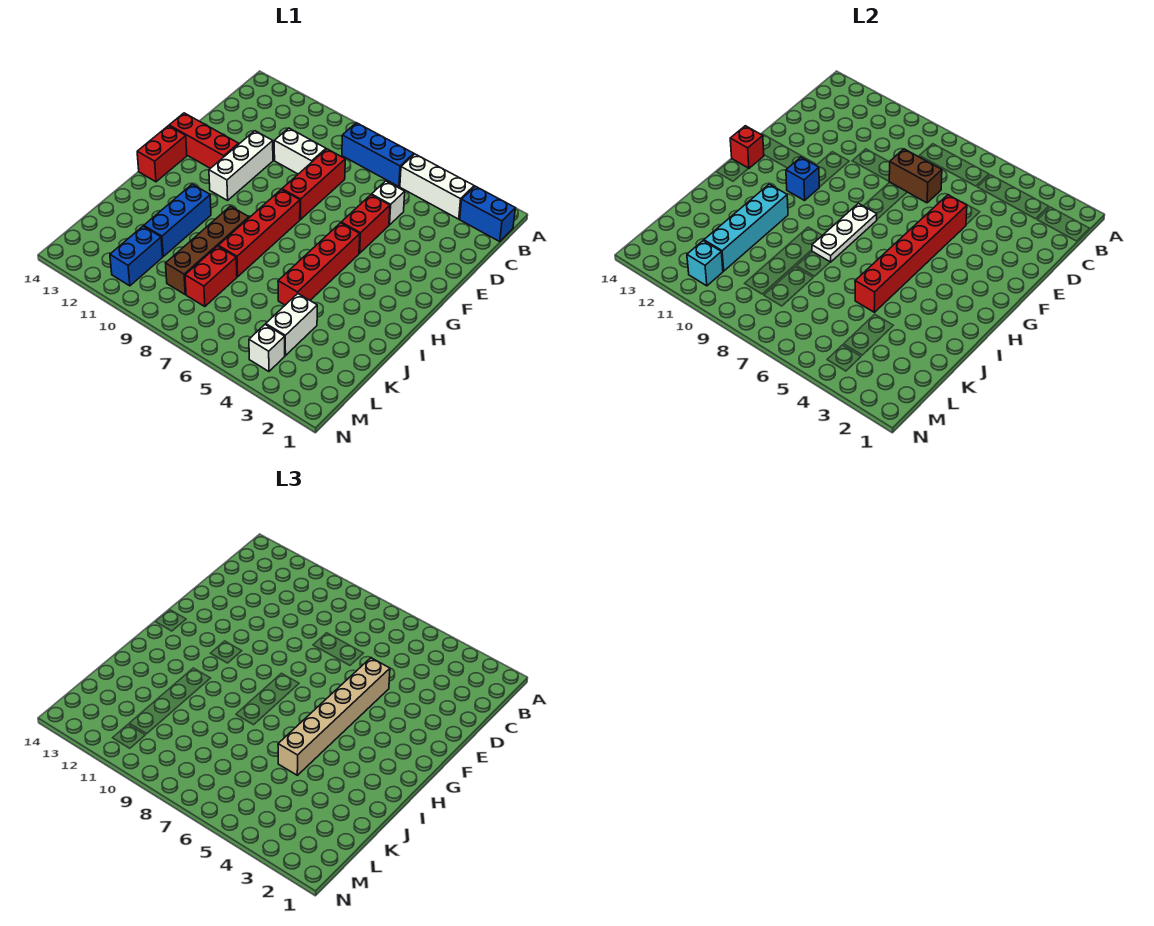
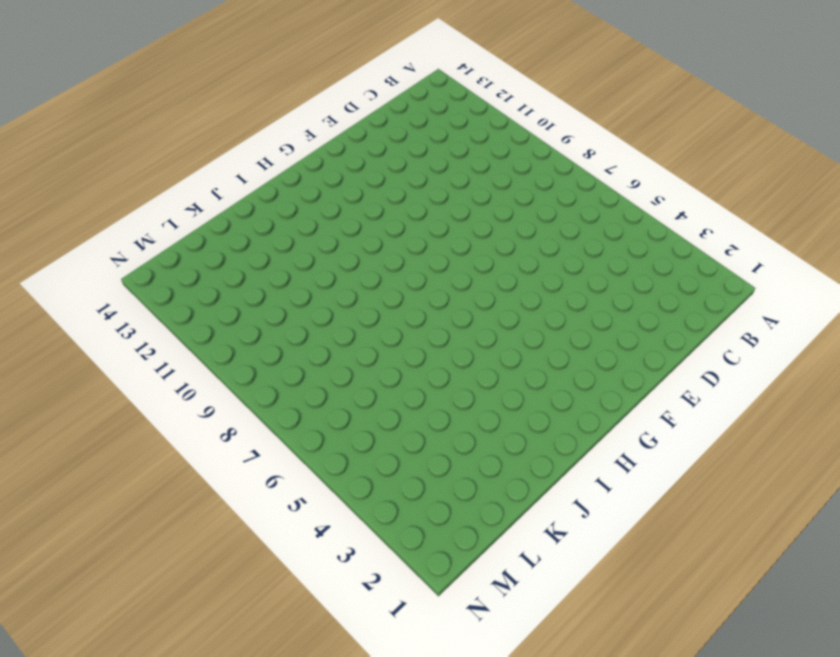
none -> blue brick B1:B2 level 1
none -> white brick B3:B5 level 1
none -> blue brick B6:B8 level 1

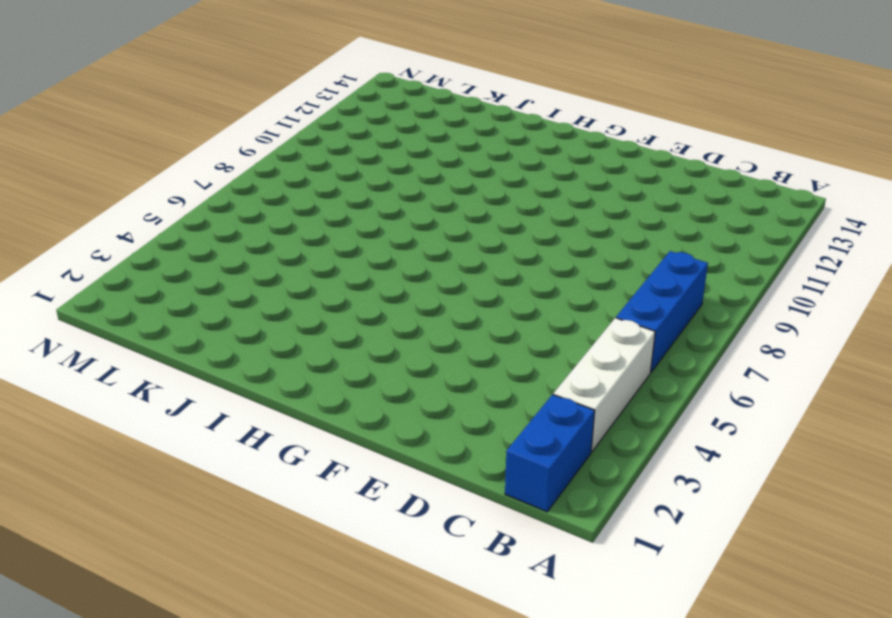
none -> white brick D5 level 1
none -> red brick D8:F8 level 1
none -> white brick D9:D10 level 1

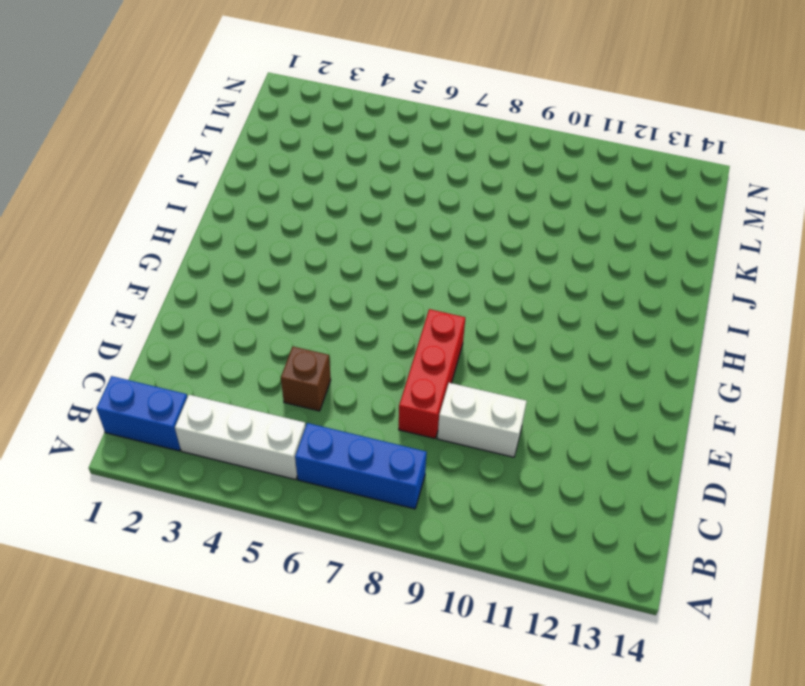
brown brick D5 level 1 -> white brick D5 level 1
none -> red brick E5:F5 level 1
none -> white brick E11:G11 level 1
none -> red brick F12:F14 level 1

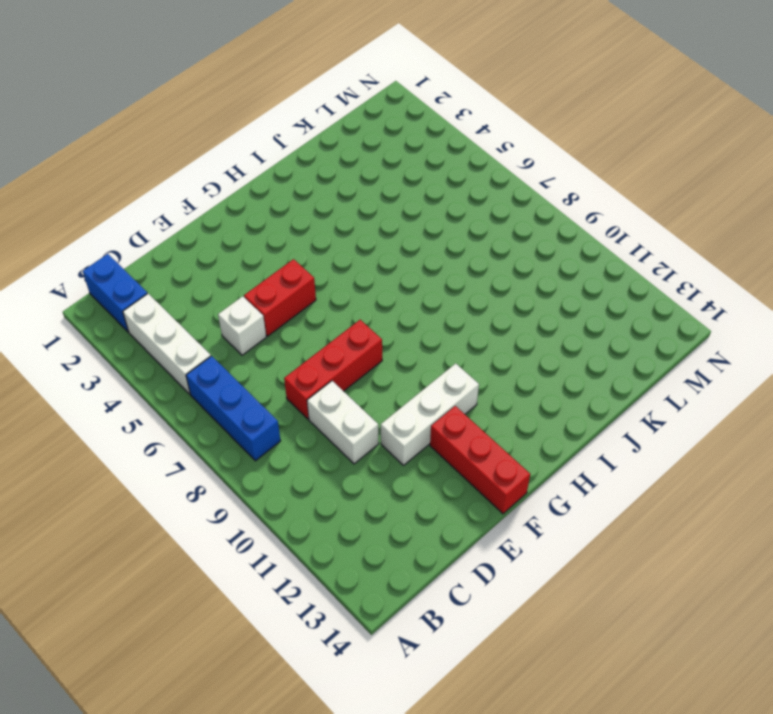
none -> red brick G5:J5 level 1
none -> red brick G8:J8 level 1
none -> red brick G14:H14 level 1

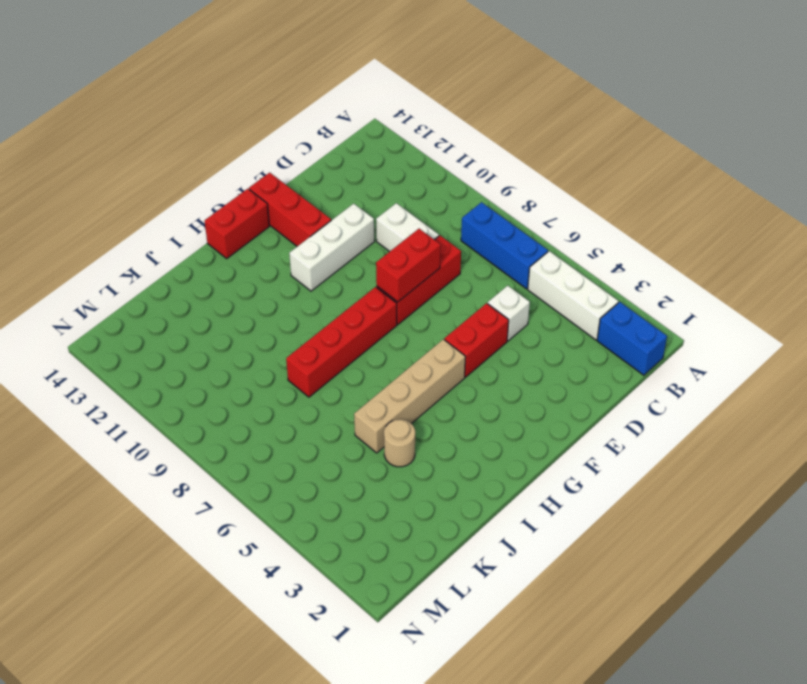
red brick E8:F8 level 2 -> red brick K8:L8 level 1
tan brick G5:J5 level 1 -> red brick G5:J5 level 1
tan round brick J4 level 1 -> none
none -> brown brick I9:L9 level 1
none -> blue brick I11:K11 level 1
none -> white brick K4:L4 level 1

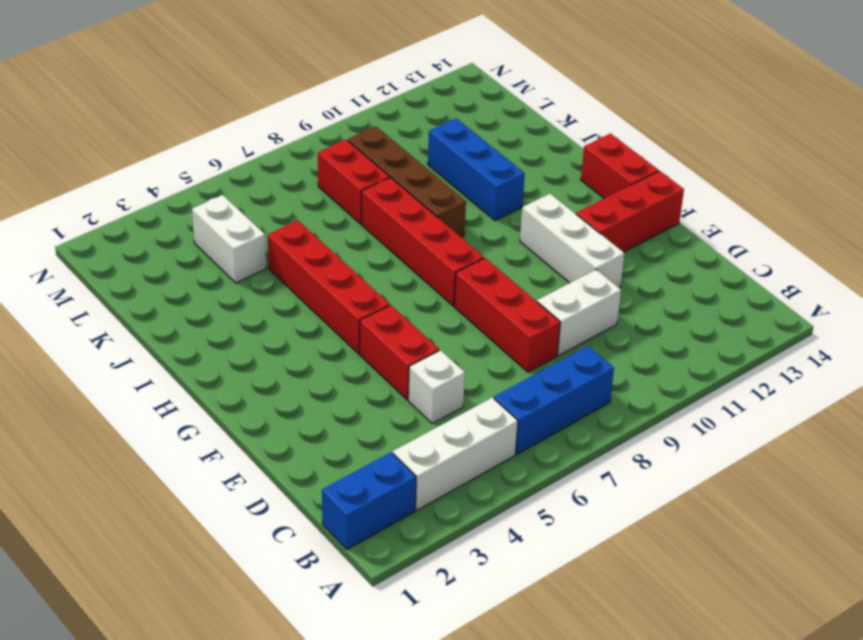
none -> blue brick L11:M11 level 1
none -> white brick M4 level 1
none -> brown brick D7:D8 level 2

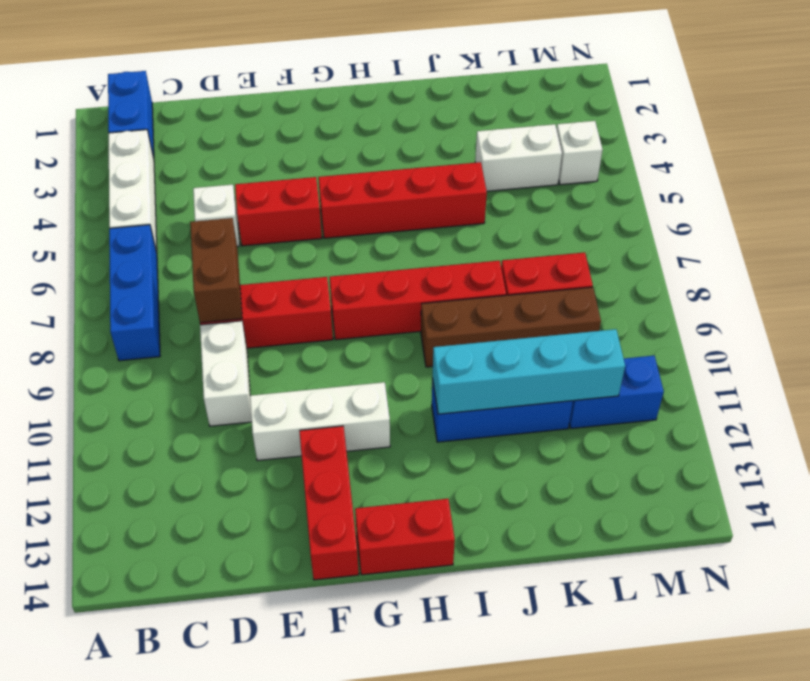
none -> red brick E5:J5 level 2
none -> white plate G8:I8 level 2
none -> blue brick G11 level 2

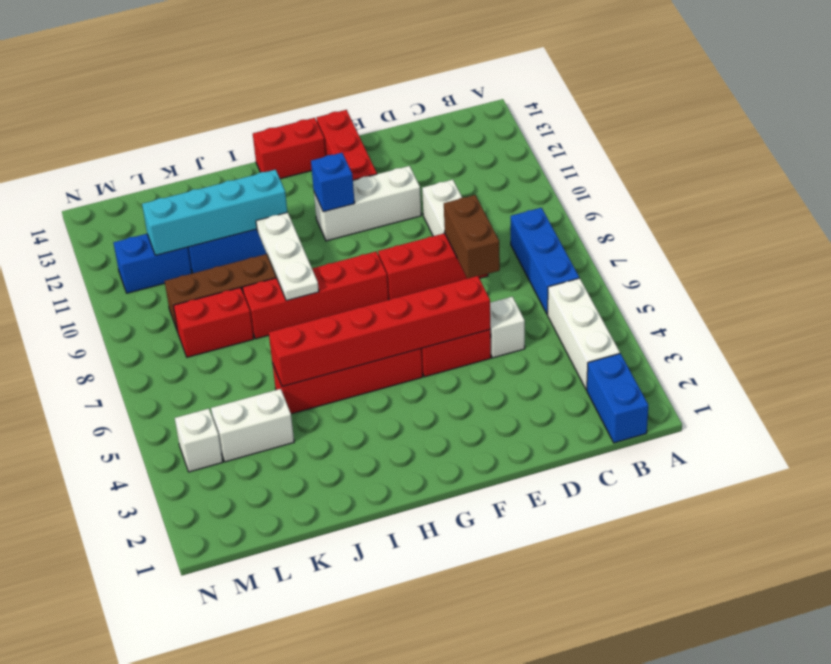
white plate I8:I10 level 2 -> white plate G8:I8 level 2
none -> red brick G14 level 2
none -> cyan brick M11 level 2
none -> tan brick E5:J5 level 3

